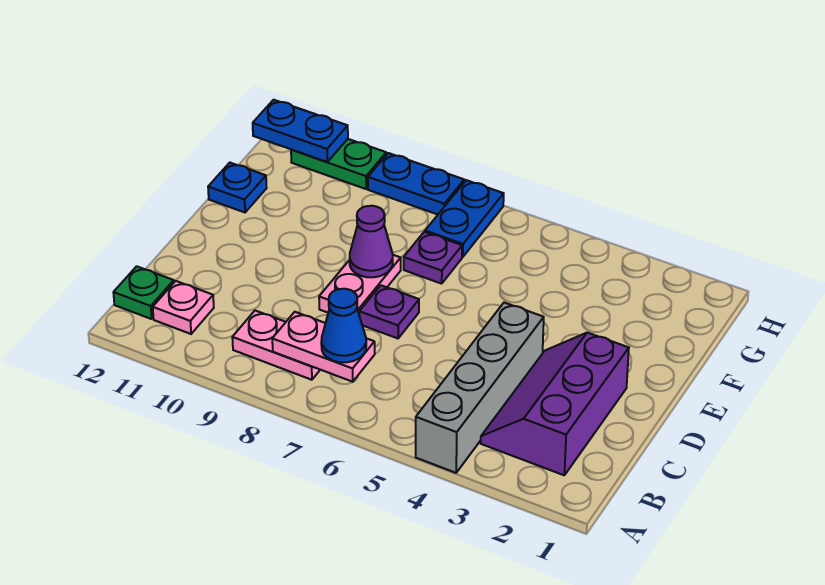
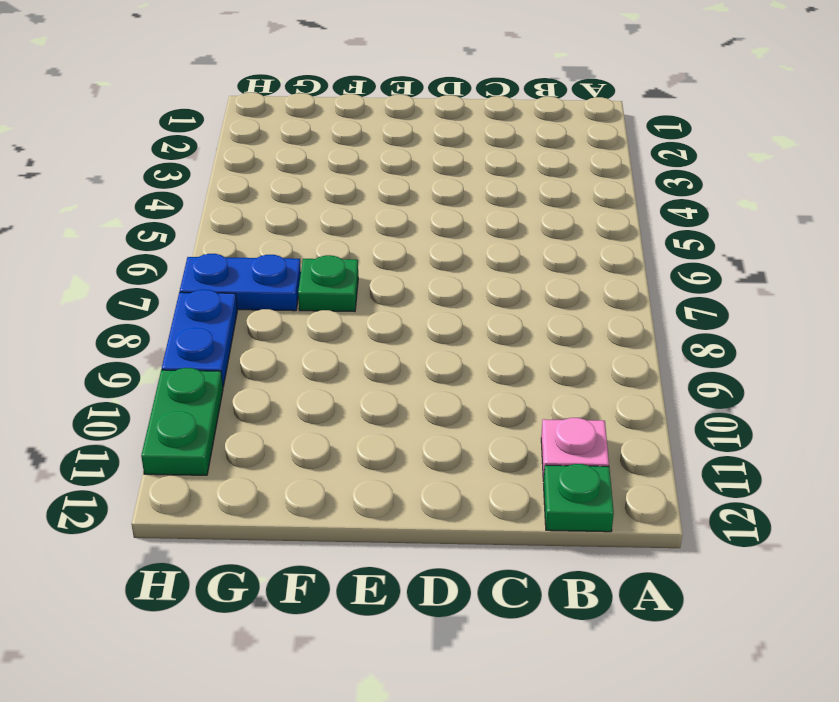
green plate F7 level 1 -> purple plate F7 level 1
none -> grey brick A4:D4 level 1
none -> purple slope B2:D3 level 1 top 2
none -> pink plate B8:B9 level 1

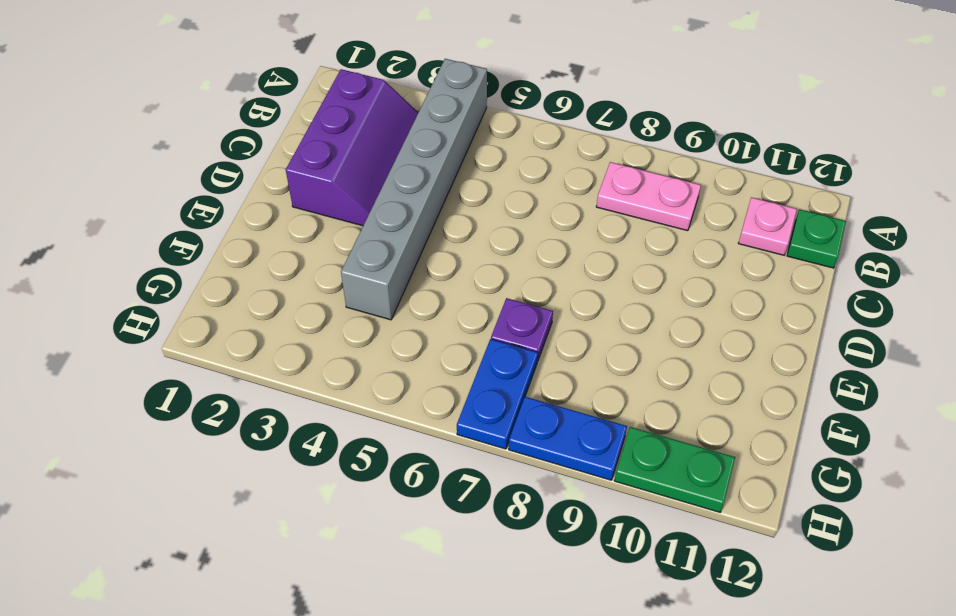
grey brick A4:F4 level 1 -> grey brick A4:D4 level 1
none -> purple plate D7 level 1
none -> pink plate D8:E8 level 1
none -> blue plate F12 level 1

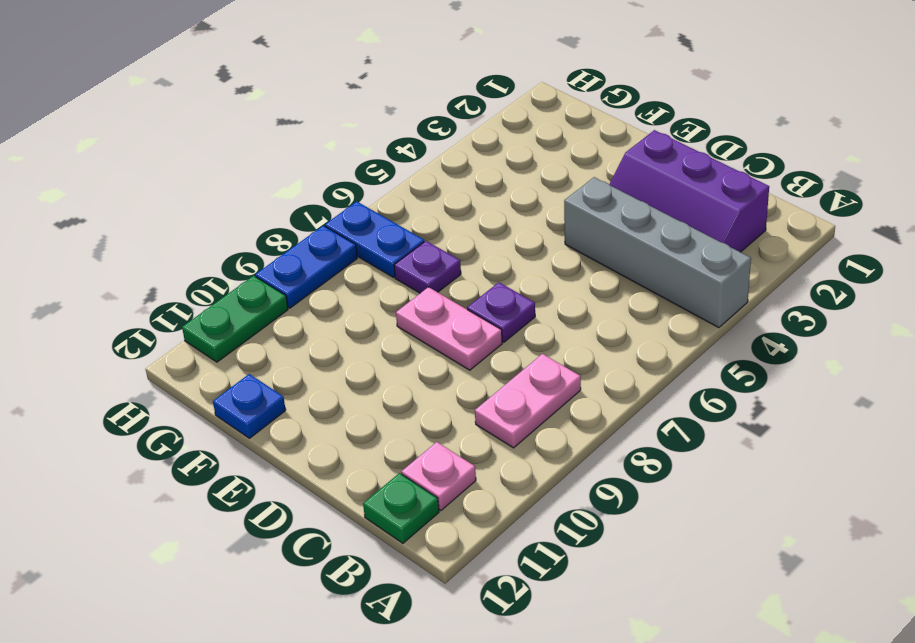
none -> pink plate B7:B8 level 2
none -> purple cone E8 level 2
none -> blue plate H11:H12 level 2

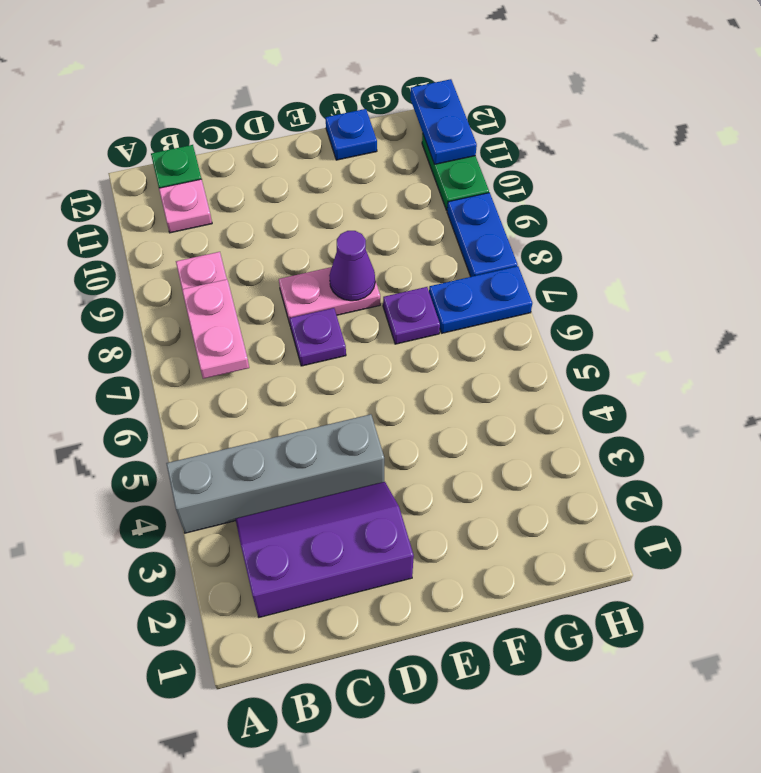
none -> blue cone B7 level 3

